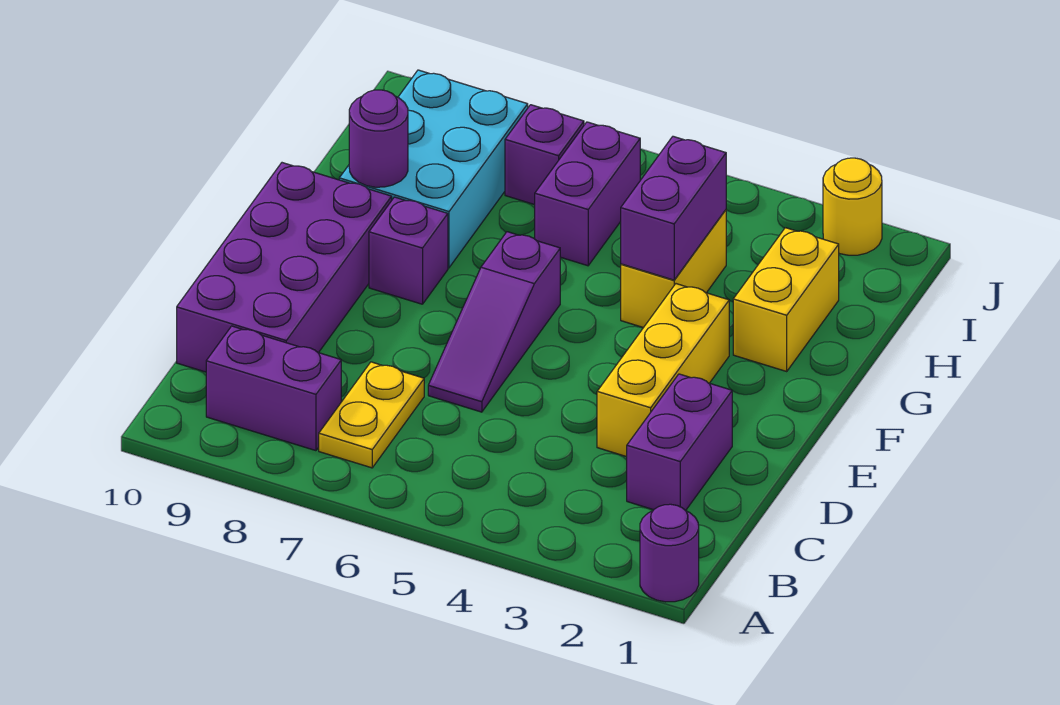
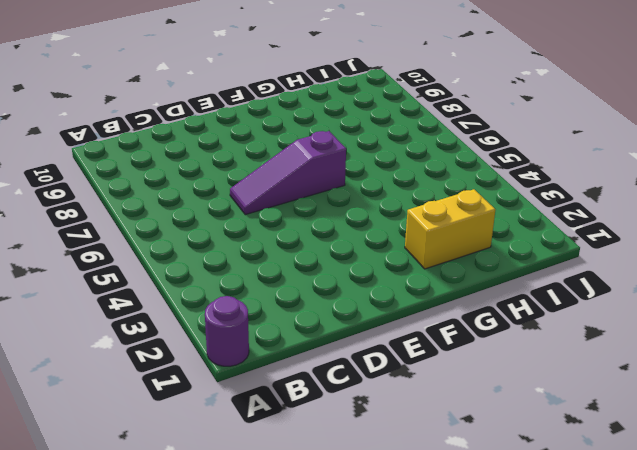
none -> yellow plate B7:C7 level 1
none -> purple brick B8:B9 level 1
none -> purple brick C2:D2 level 1

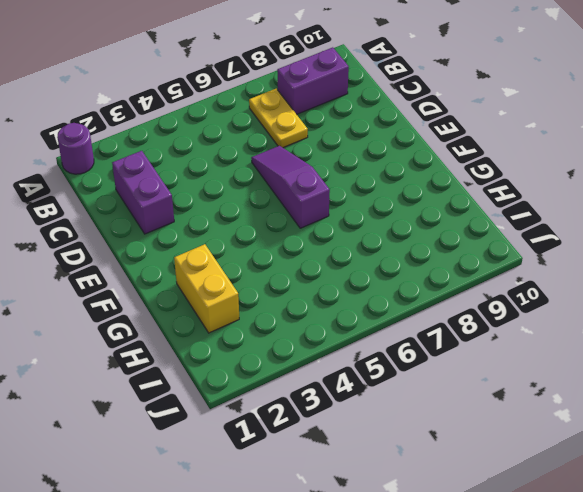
none -> purple brick C9:F10 level 1
none -> yellow brick D3:F3 level 1
none -> purple brick F8 level 1

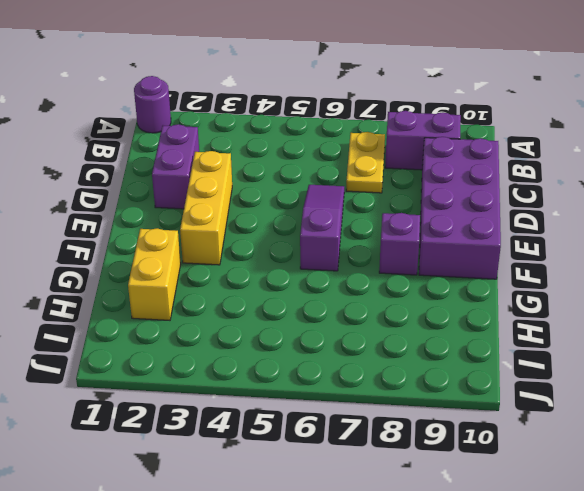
none -> yellow brick G4:H4 level 1
none -> cyan brick G8:I9 level 1
none -> purple brick H6:I6 level 1

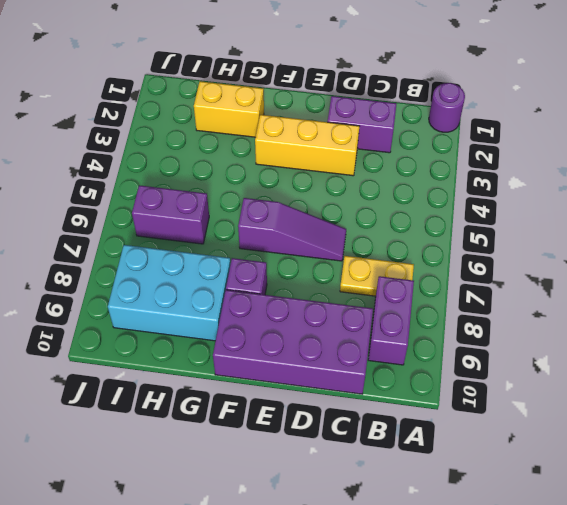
none -> yellow brick G4:H4 level 1
none -> purple brick I7 level 1
none -> yellow round brick J2 level 1

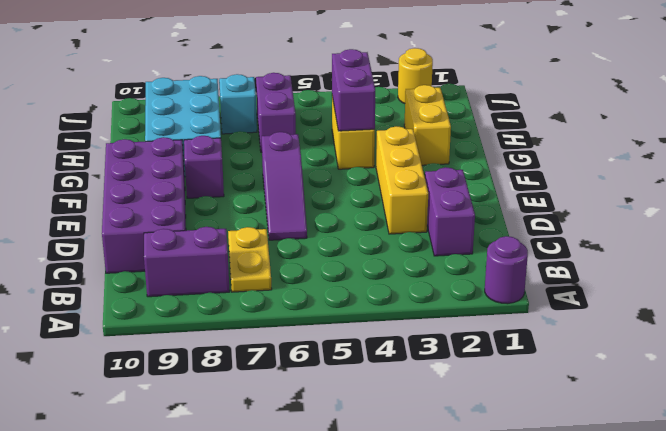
cyan brick I7 level 1 -> purple brick I7 level 1
none -> purple round brick G9 level 2

